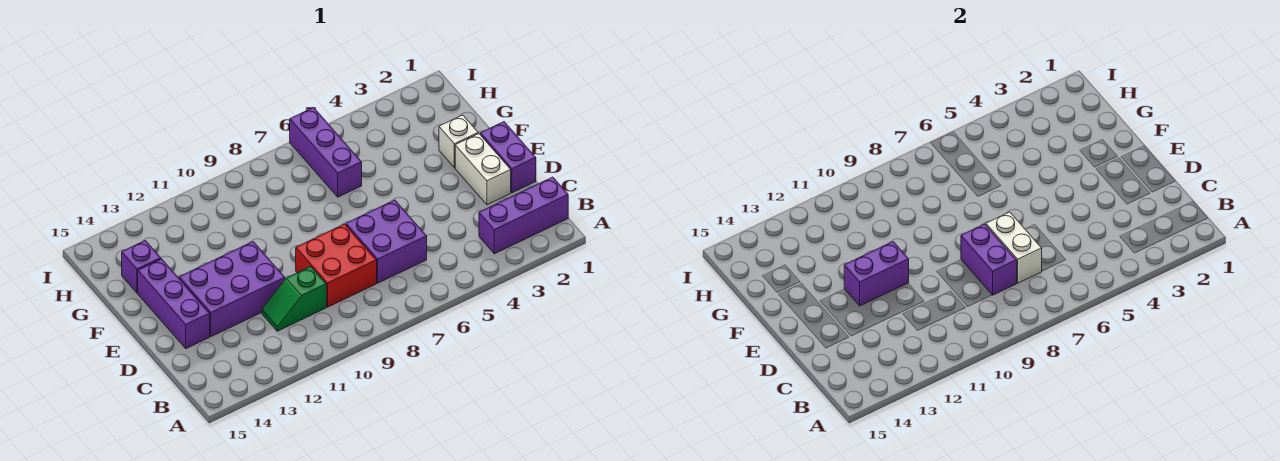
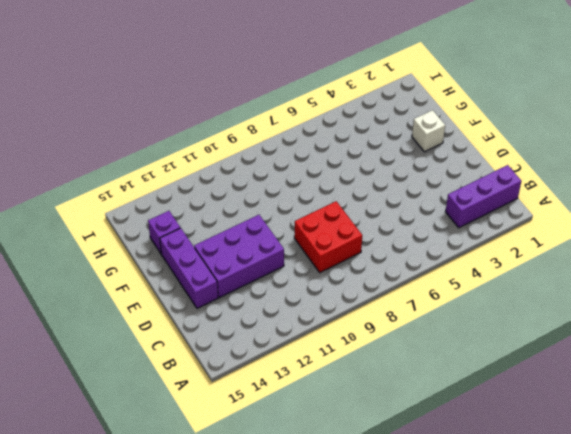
none -> purple brick C6:D7 level 1
none -> green slope C10:C11 level 1 top 10
none -> purple brick D1:E1 level 1

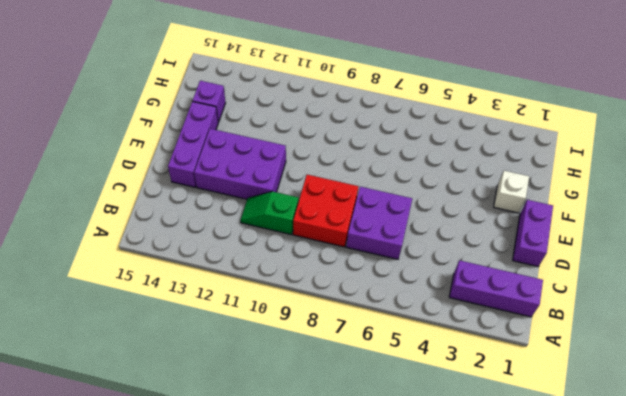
none -> white brick D2:E2 level 1
none -> purple brick G6:I6 level 1
none -> white brick C7:D7 level 2

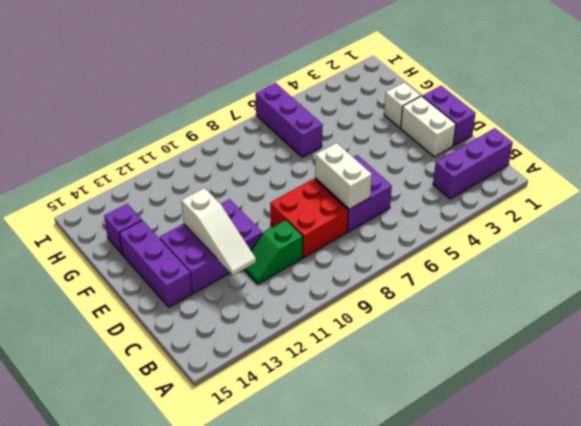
white slope C12:E12 level 2 top E -> purple brick E11:E12 level 2
none -> purple brick C8:D8 level 2

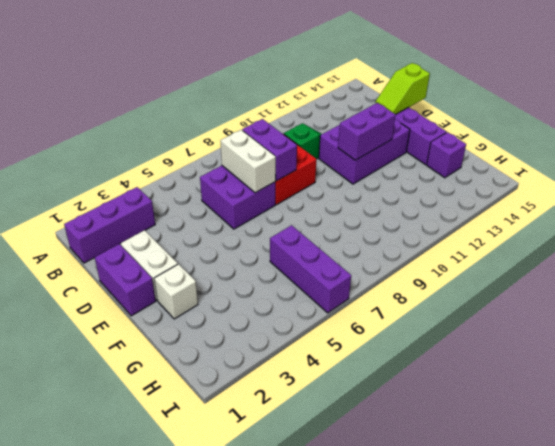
lime slope D14:D15 level 2 top 15 -> none

